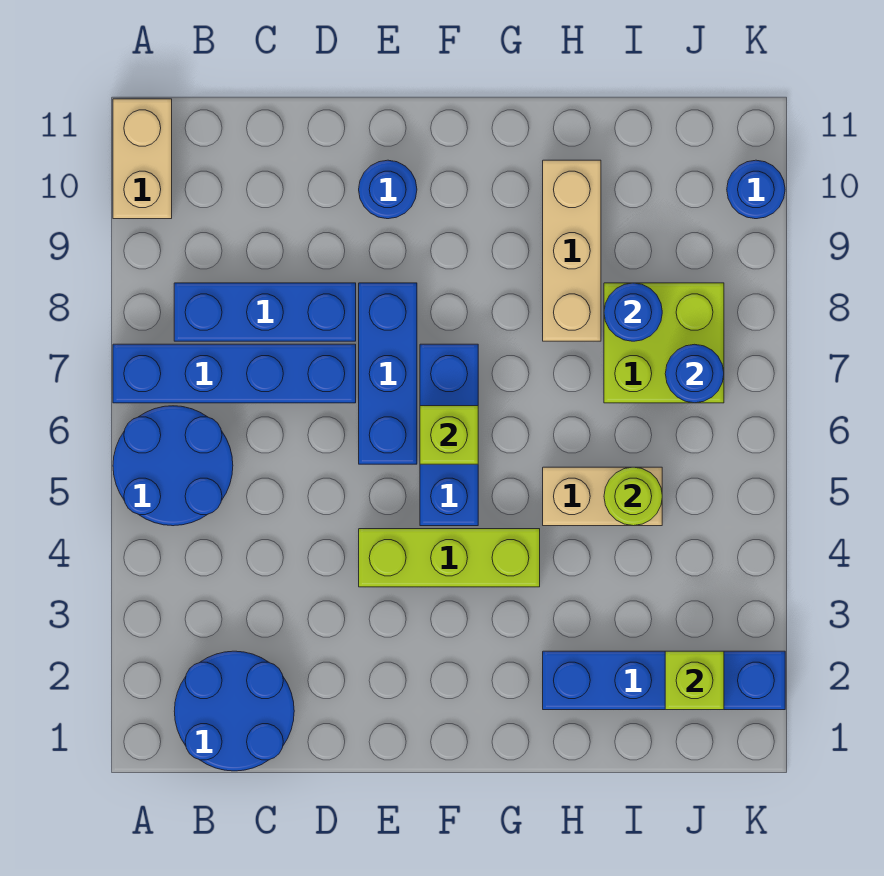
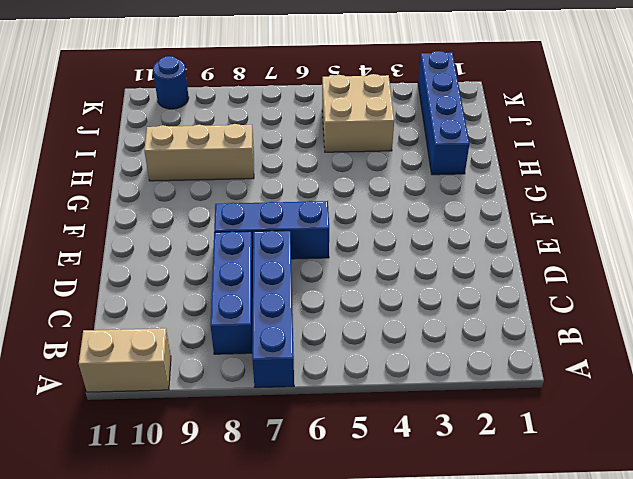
tan brick I4:J5 level 1 -> tan brick H5:I5 level 1
none -> blue round brick A5:B6 level 1
none -> blue round brick B1:C2 level 1
none -> lime brick E4:G4 level 1

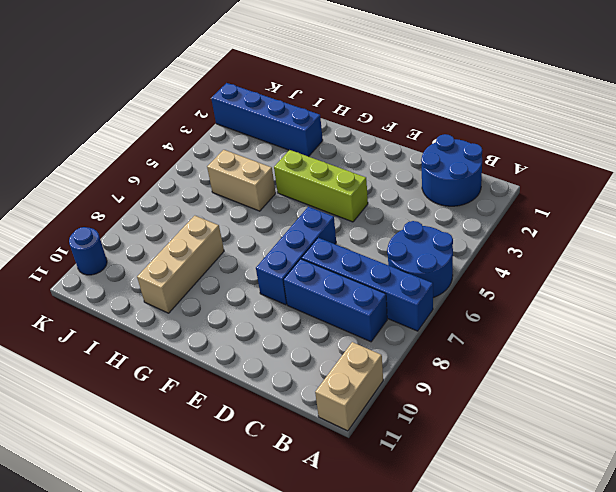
none -> blue round brick E10 level 1
none -> blue brick F5:F7 level 1
none -> lime brick I7:J8 level 1

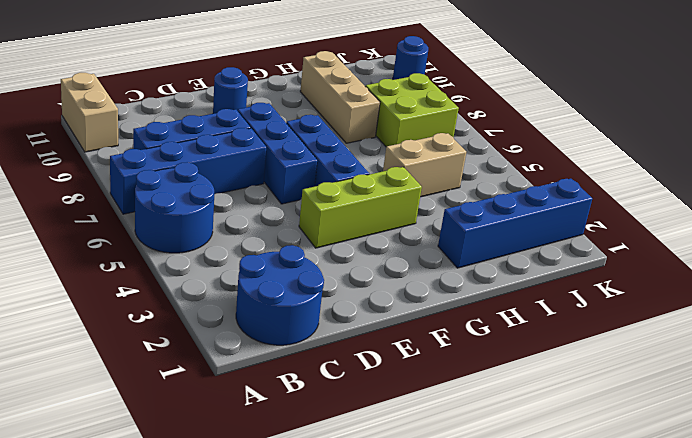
none -> lime brick F6 level 2
none -> lime round brick I5 level 2
none -> blue round brick I8 level 2

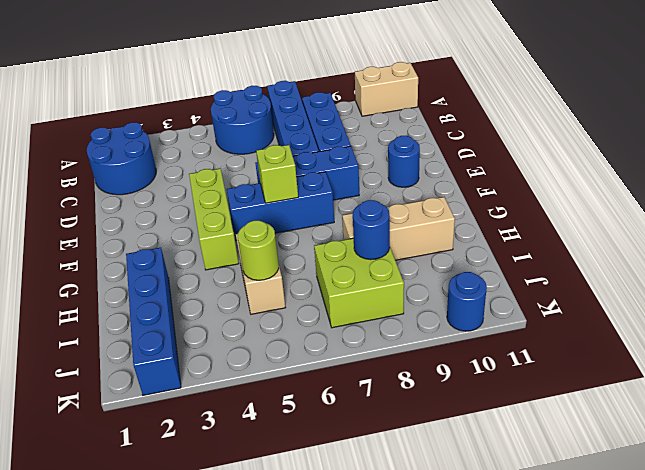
none -> lime brick J2 level 2
none -> blue round brick J7 level 2

